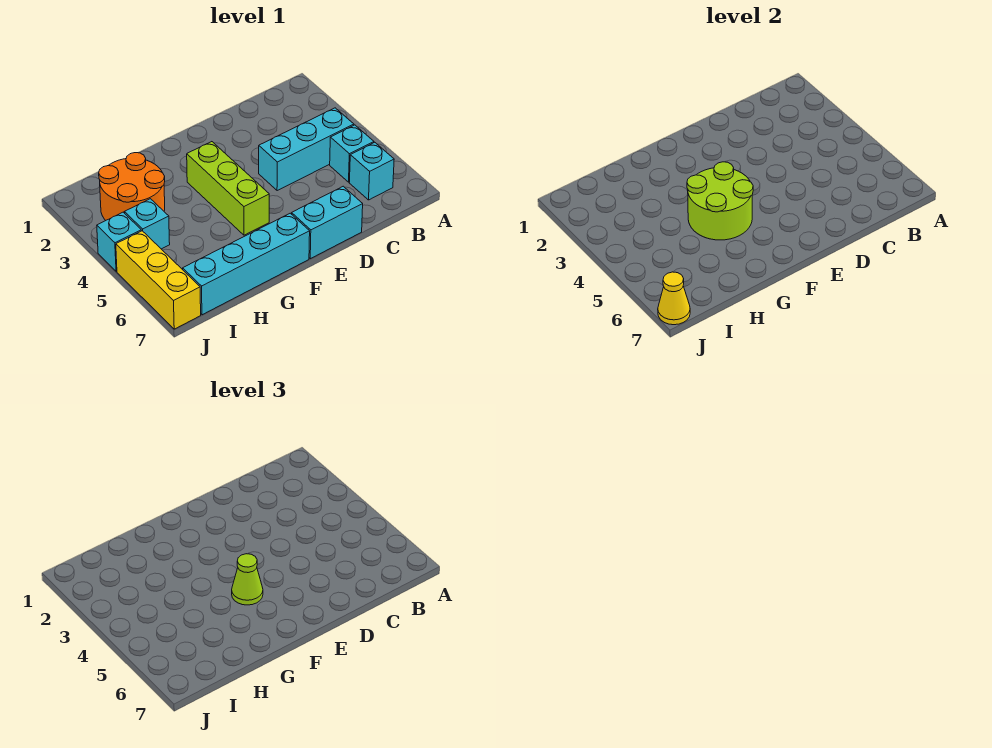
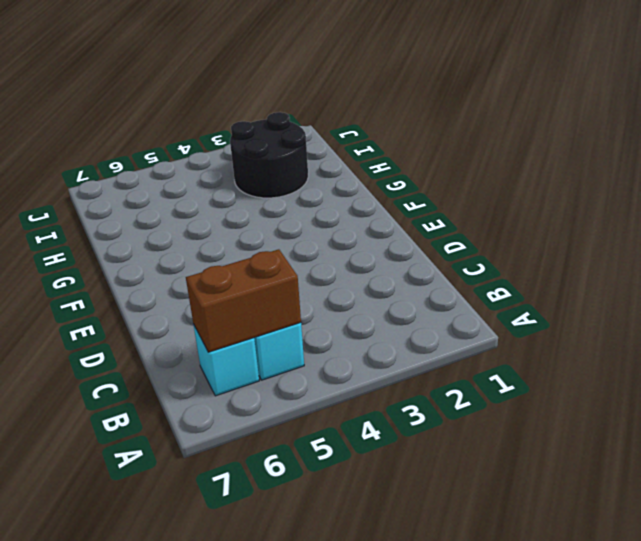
brown brick B5:B6 level 2 -> none
black round brick H2:I3 level 1 -> orange round brick H2:I3 level 1
none -> cyan brick B4:D4 level 1
none -> cyan brick D7:E7 level 1
none -> lime brick F3:F5 level 1

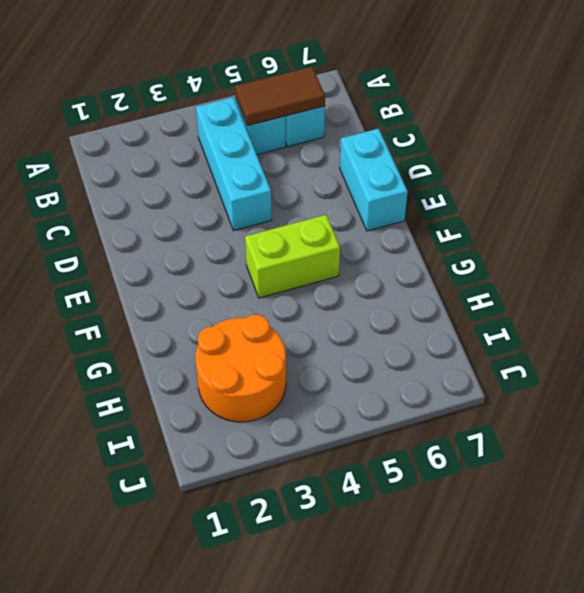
brown tile B5:B6 level 2 -> none
lime brick F4:F5 level 1 -> lime brick F3:F5 level 1
none -> cyan brick F7:I7 level 1
none -> cyan brick I4 level 1
none -> cyan brick J4 level 1

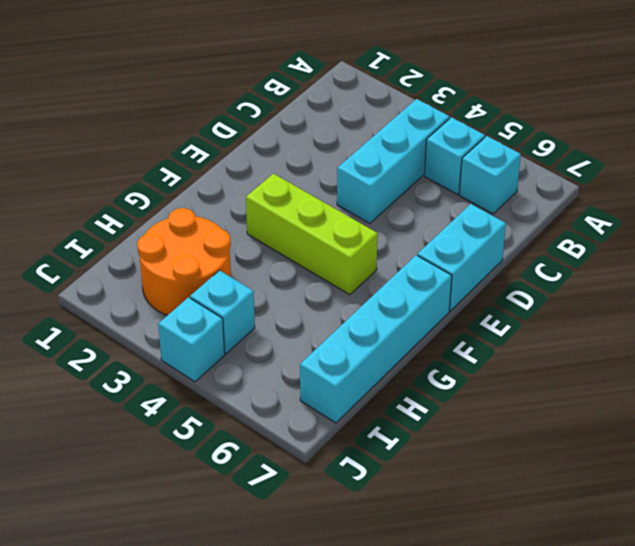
none -> yellow brick J5:J7 level 1
none -> lime round brick F4:G5 level 2
none -> yellow cone J7 level 2

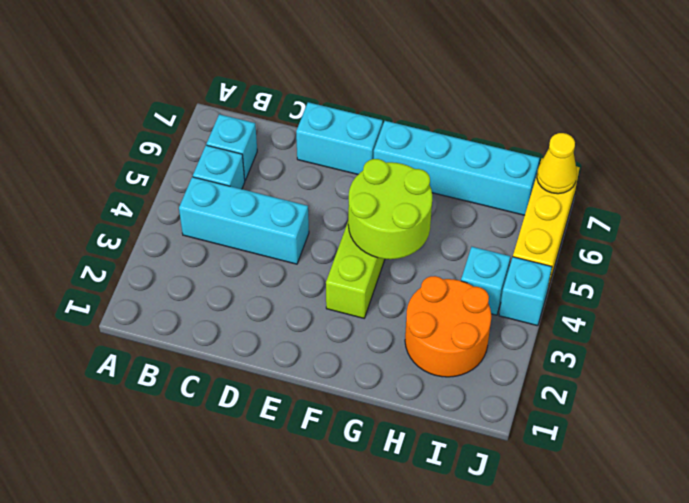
none -> lime cone F5 level 3

